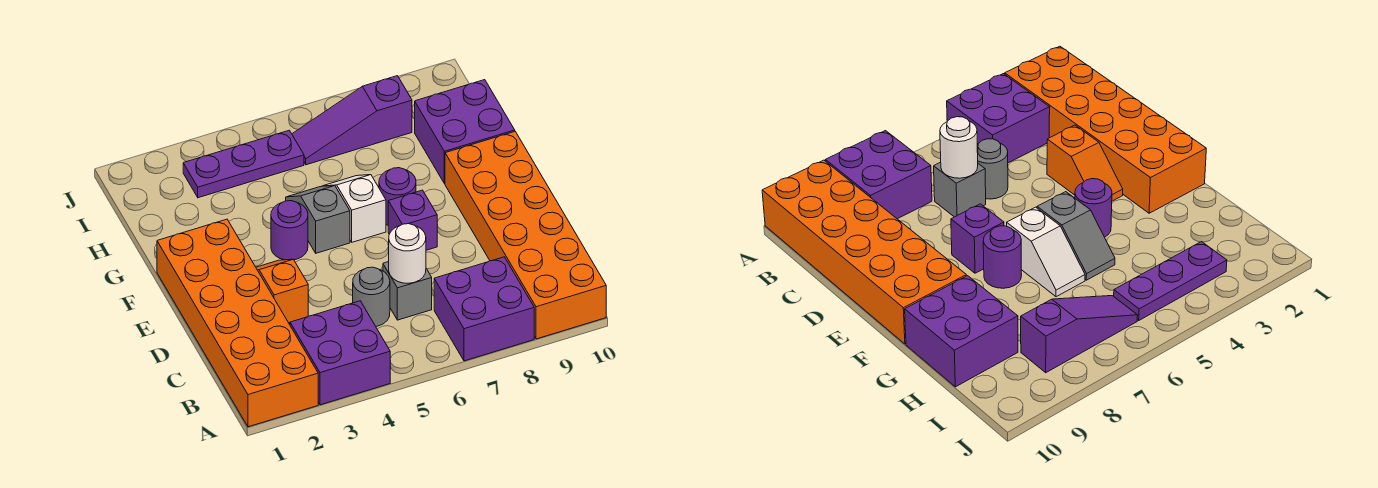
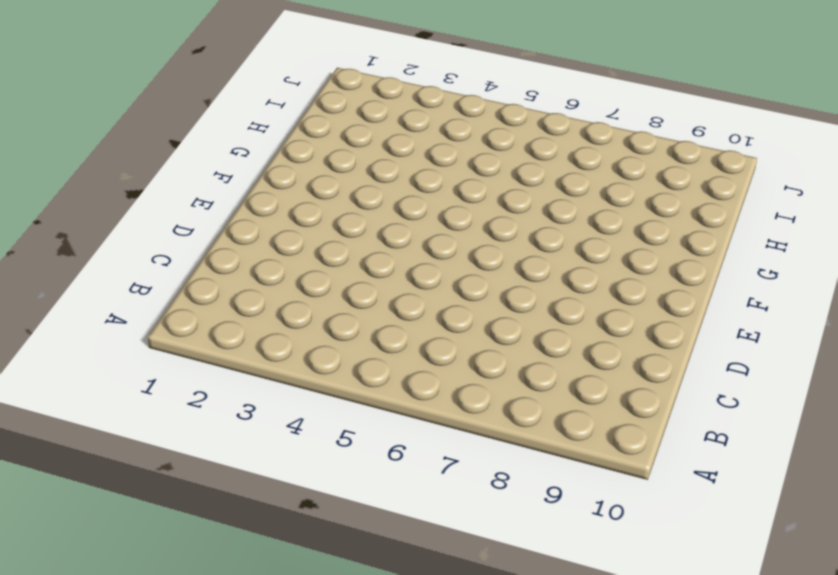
none -> orange brick A1:F2 level 1
none -> purple brick A3:B4 level 1
none -> purple brick A7:B8 level 1

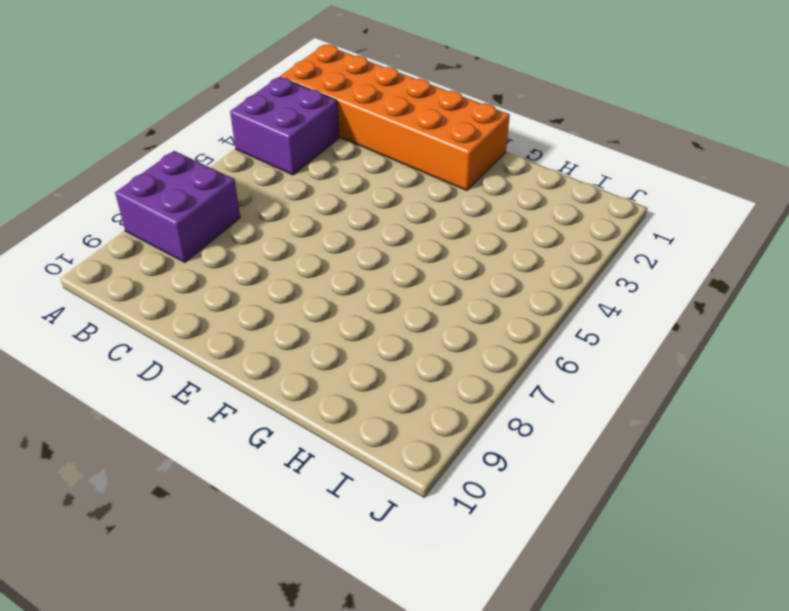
none -> orange brick A9:F10 level 1
none -> grey round brick C5 level 1
none -> grey brick C6 level 1

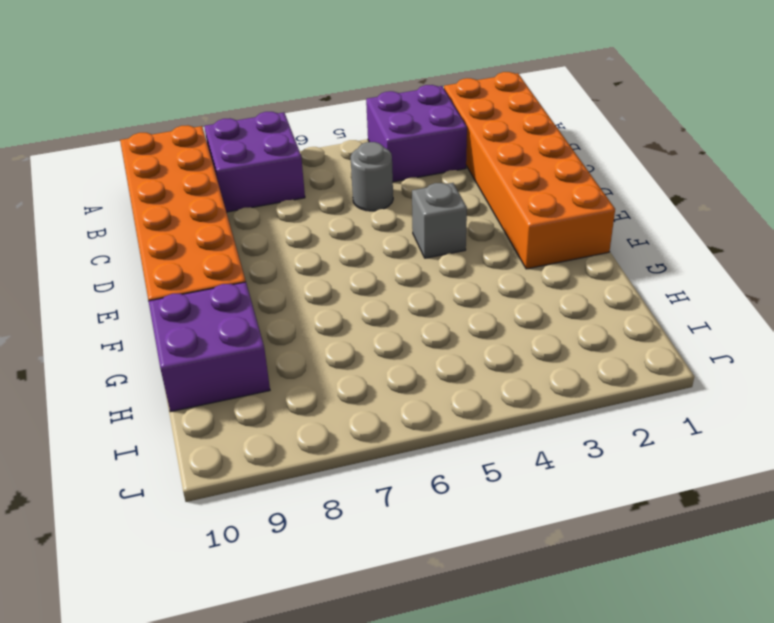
grey brick E4 level 1 -> grey brick C6 level 1
none -> orange slope D3:E3 level 1 top D
none -> purple brick E7 level 1
none -> purple round brick F4 level 1

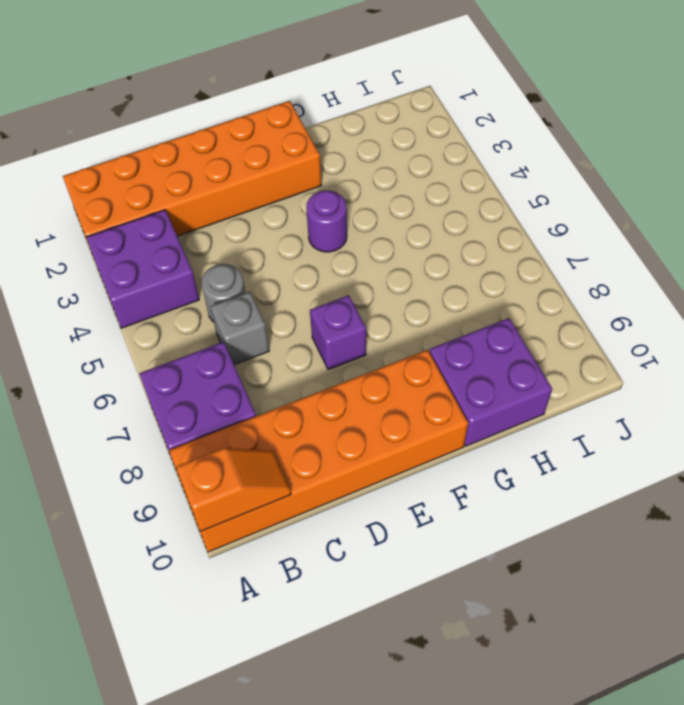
orange slope A10:B10 level 2 top A -> orange slope D3:E3 level 1 top D
none -> grey slope F5:G5 level 1 top F
none -> white slope F6:G6 level 1 top F
none -> purple round brick F7 level 1

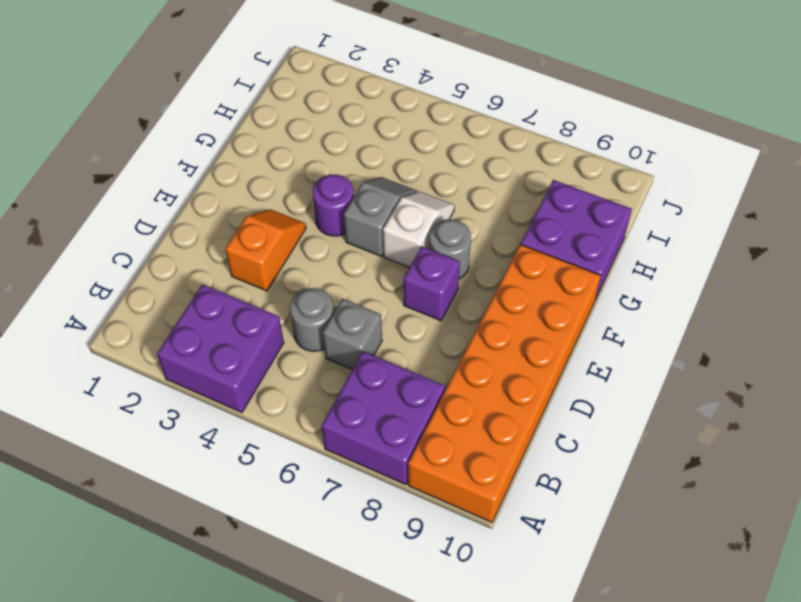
grey round brick F7 level 1 -> purple round brick F7 level 1
none -> orange brick A1:F2 level 1
none -> purple plate I3:I5 level 1
none -> purple slope I6:I8 level 1 top 8

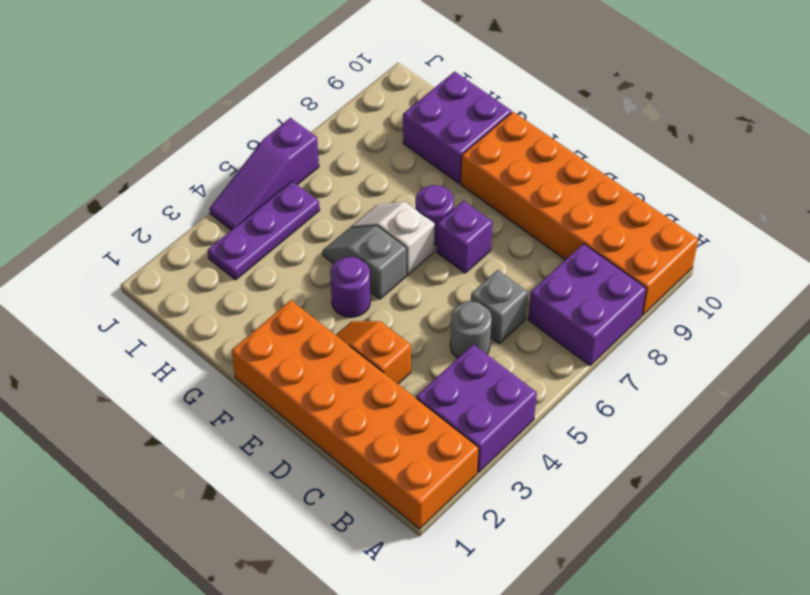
purple slope J4:J6 level 1 top 6 -> purple slope I6:I8 level 1 top 8
none -> white round brick C6 level 2

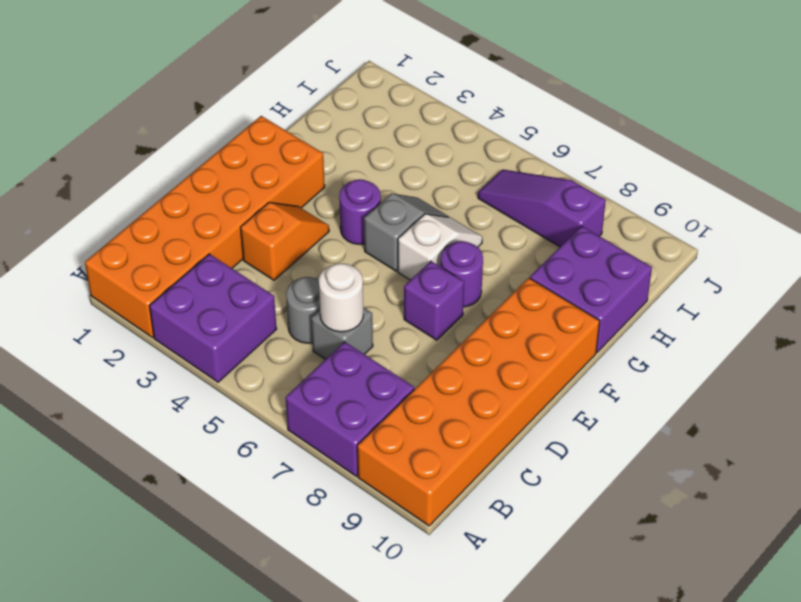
none -> purple plate I3:I5 level 1

